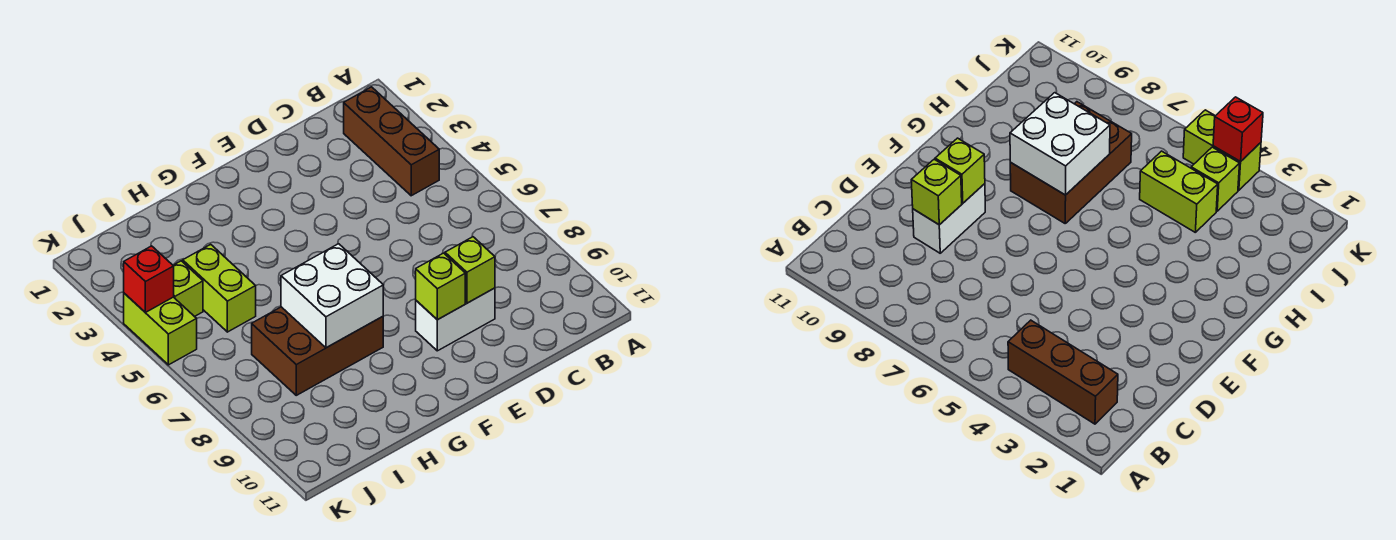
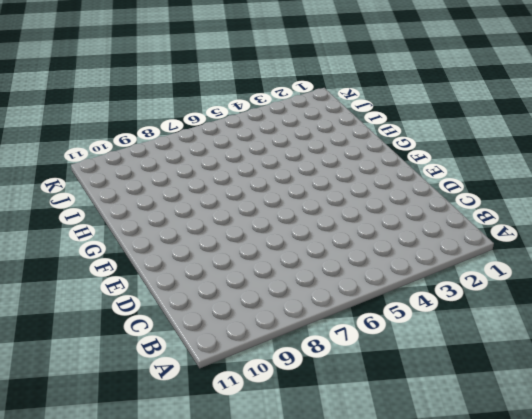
none -> brown brick B2:B4 level 1
none -> white brick D9:E9 level 1

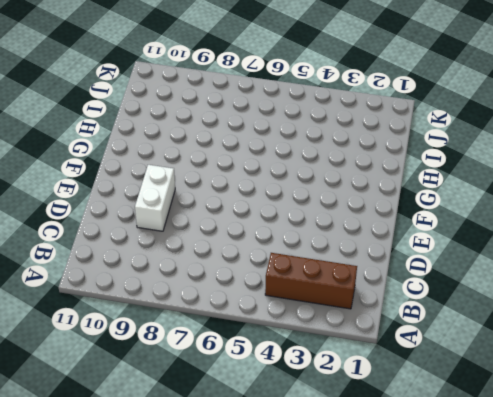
none -> brown brick G7:I8 level 1
none -> lime brick I4:I5 level 1

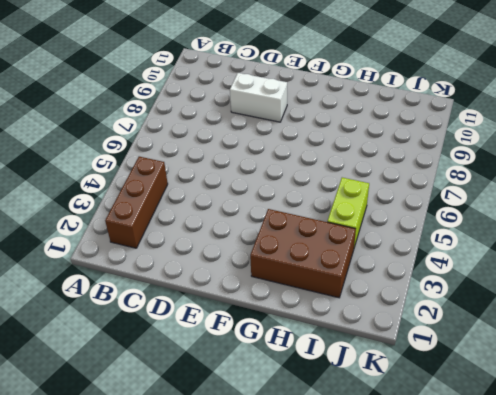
brown brick G2:I3 level 1 -> brown brick G7:I8 level 1
none -> lime brick J4 level 1
none -> lime brick K4:K5 level 1

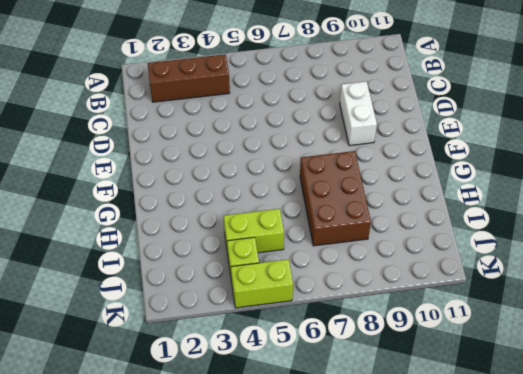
none -> lime brick D9 level 2
none -> lime brick E9 level 2

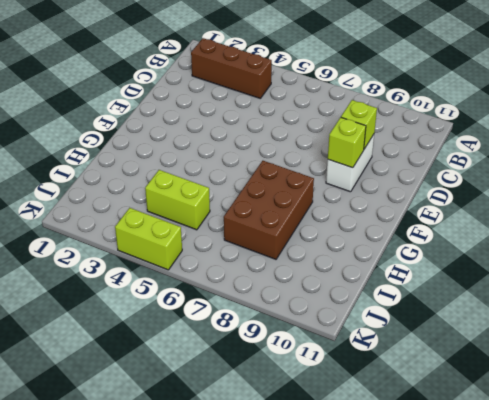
none -> lime brick J4 level 1
none -> white brick G7:H8 level 2

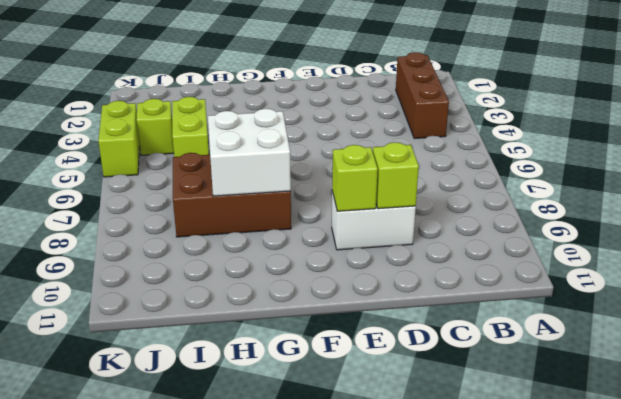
none -> red brick K4 level 2

